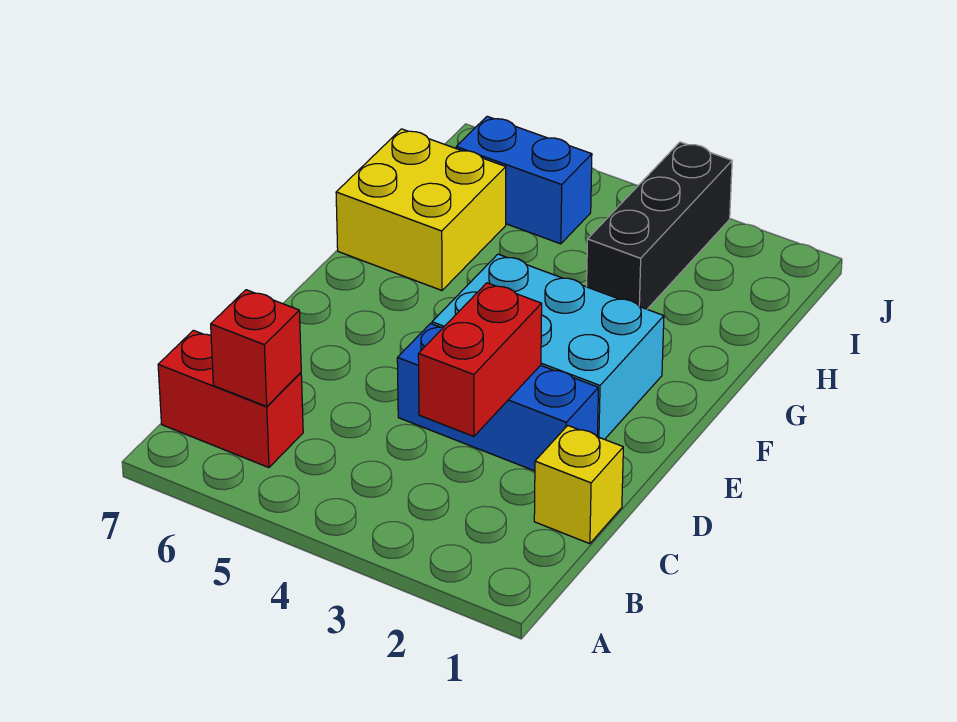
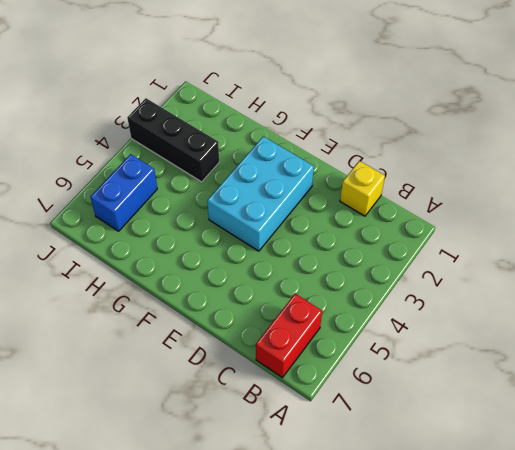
none -> blue brick D2:D4 level 1
none -> yellow brick G6:H7 level 1

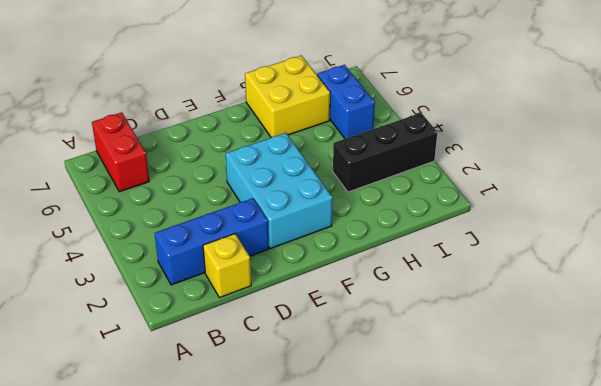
blue brick B2:D2 level 1 -> blue brick D2:D4 level 1
none -> red brick B6 level 2
none -> red brick C3:D3 level 2

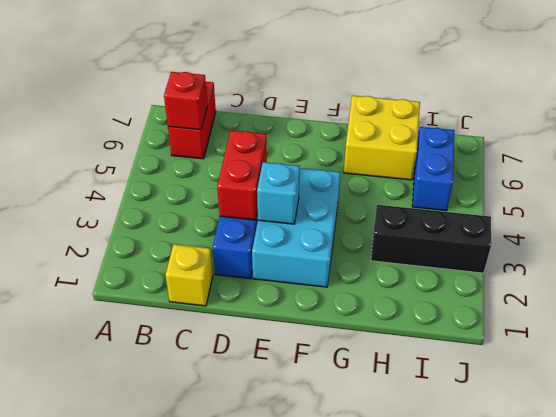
red brick D3:D4 level 2 -> red brick C3:D3 level 2
cyan brick E3 level 2 -> none

